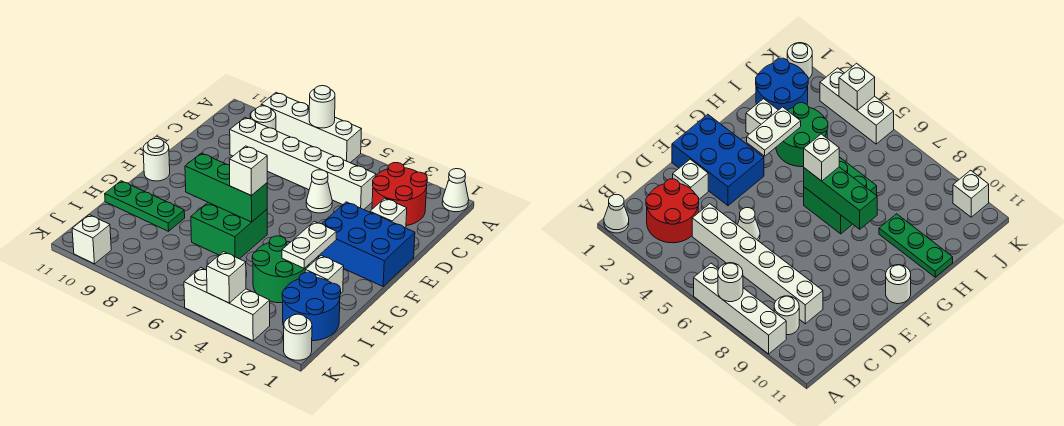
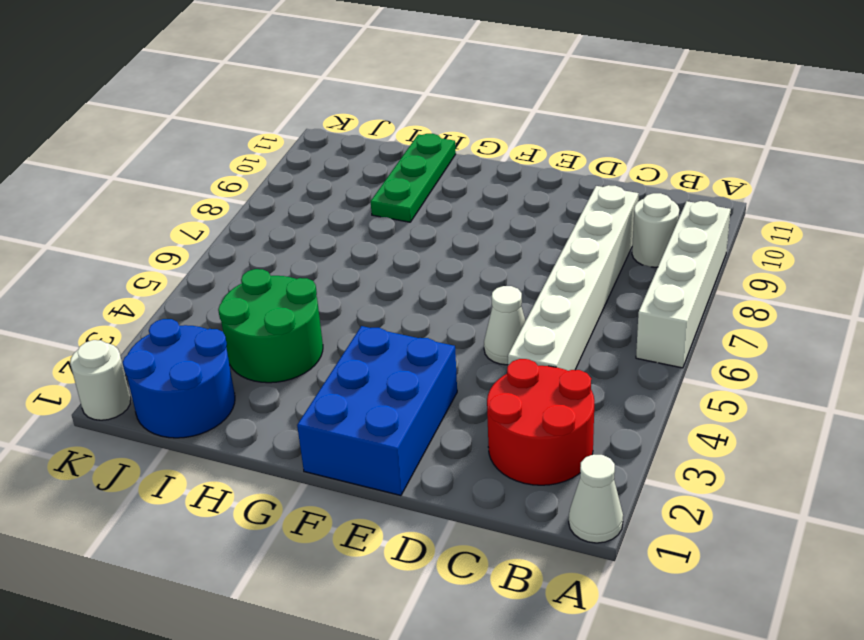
none -> white brick D2 level 1
none -> white round brick F11 level 1
none -> green brick G6:H7 level 1

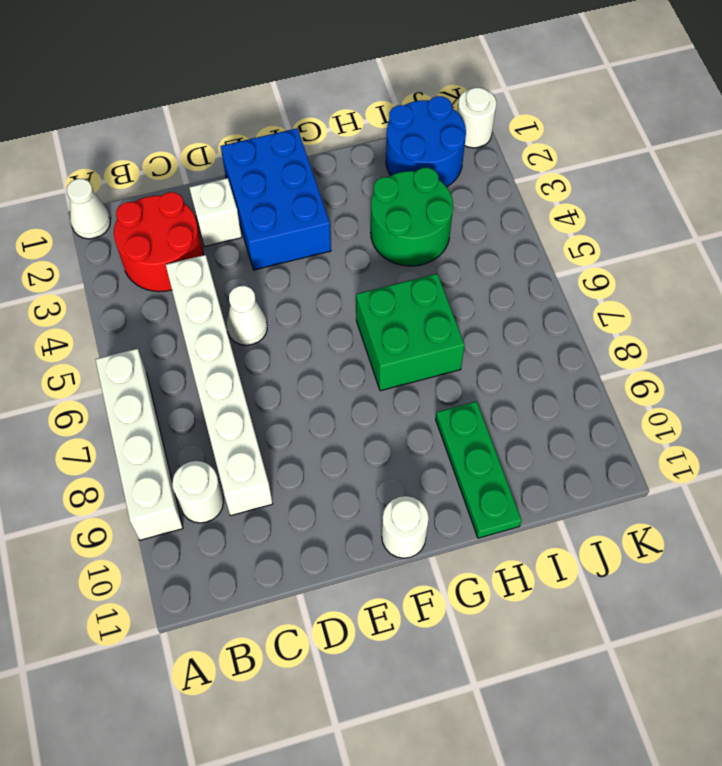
none -> white brick H2 level 1
none -> white brick K3:K5 level 1
none -> white brick K10 level 1

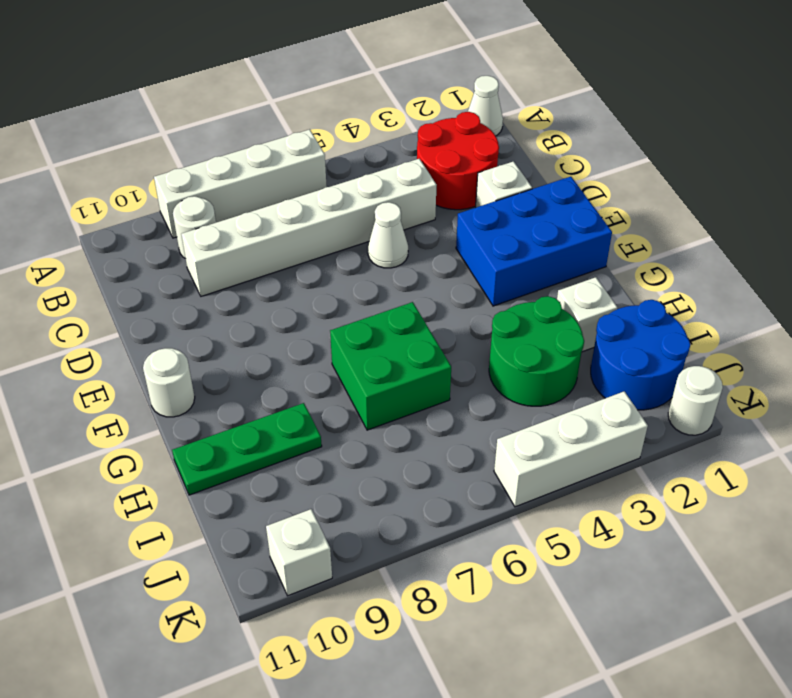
none -> white round brick A7 level 2
none -> white plate G3:H3 level 2
none -> green brick G6:G8 level 2

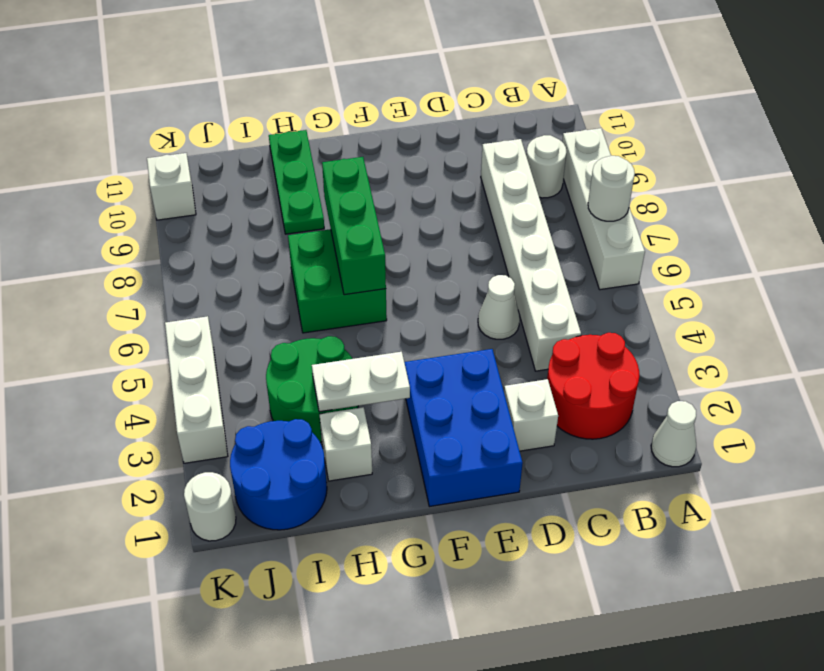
none -> white round brick F11 level 1
none -> white brick K4 level 2
none -> white brick G6 level 3

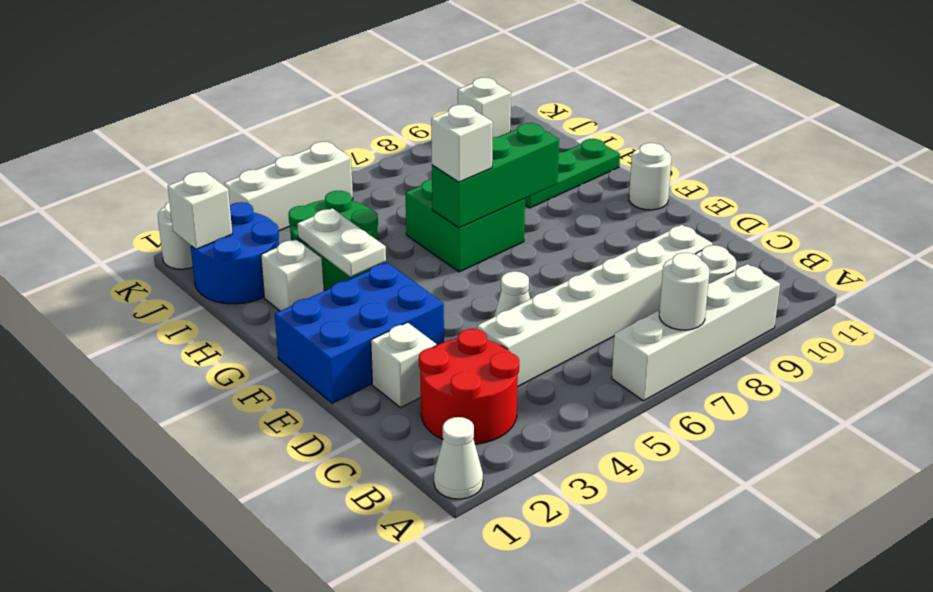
white brick J1 level 2 -> white brick K4 level 2

